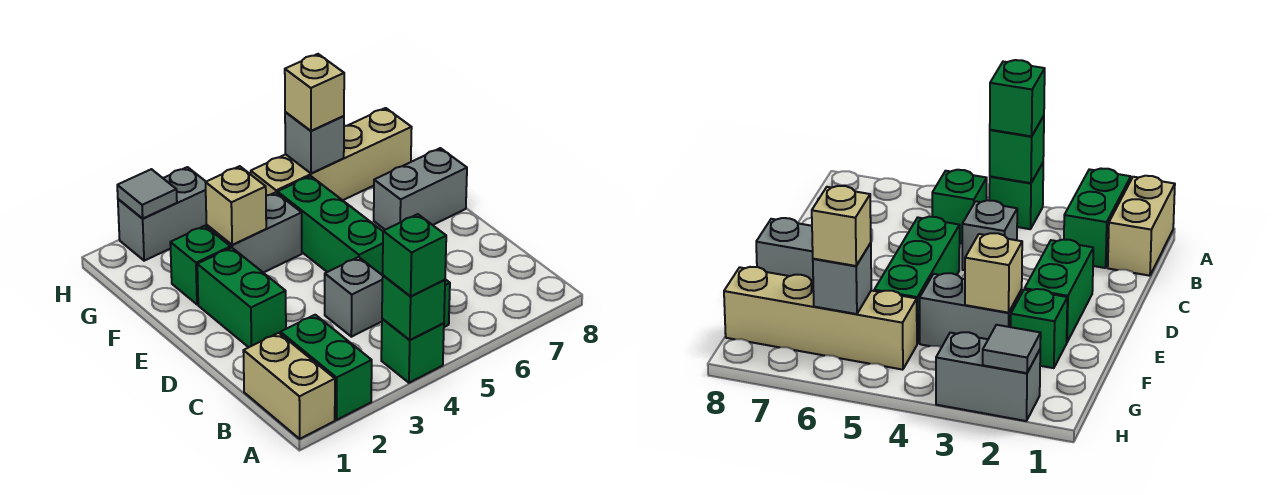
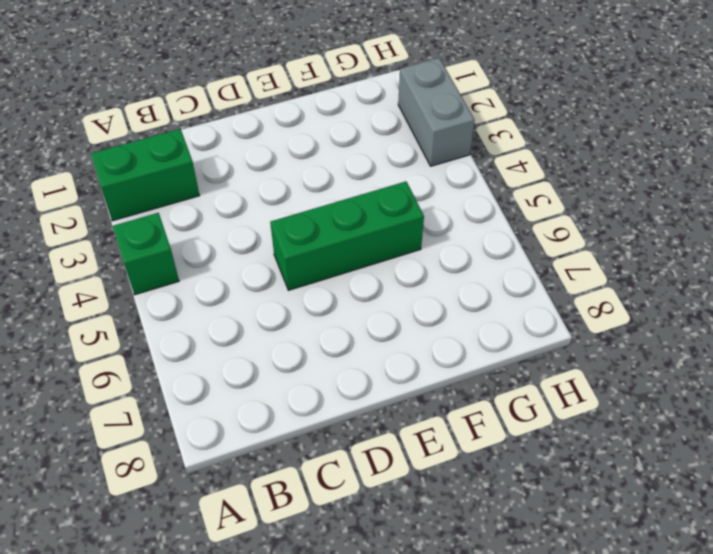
none -> tan brick A1:B1 level 1
none -> green brick B5 level 1
none -> grey brick C4 level 1

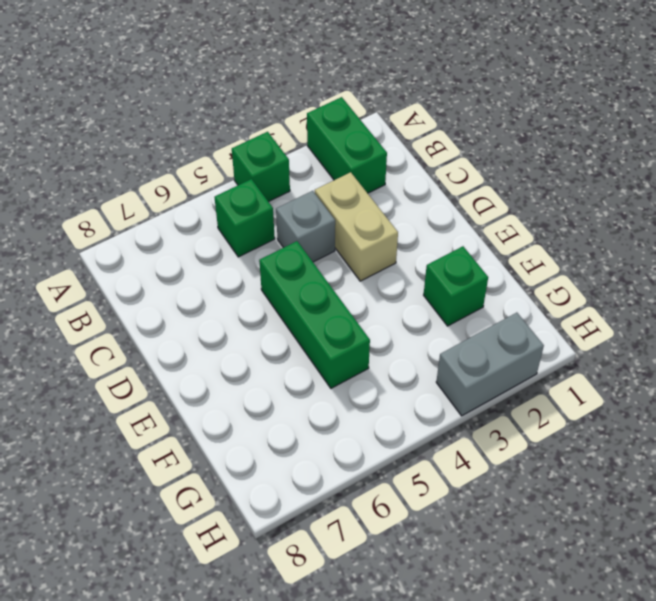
tan brick C3:D3 level 1 -> tan brick A1:B1 level 1
none -> green brick D2:E2 level 1
none -> grey brick E7:E8 level 1
none -> grey brick F3:F4 level 1

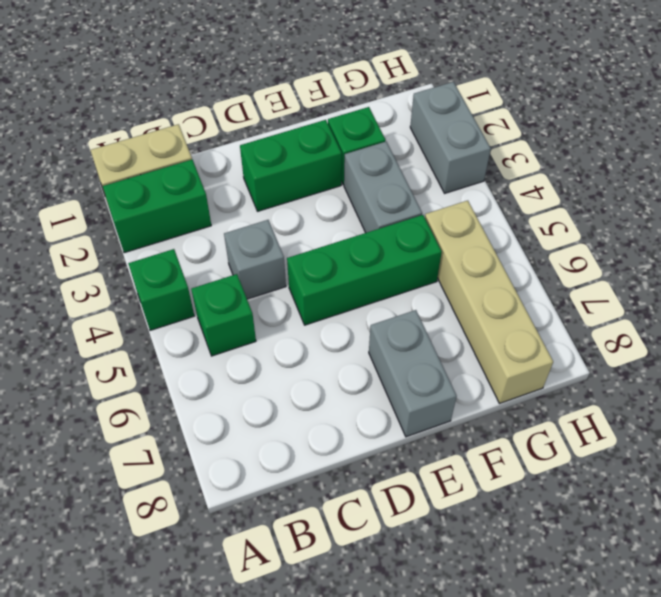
none -> green brick A4 level 2
none -> tan brick F3 level 2
none -> grey brick G6 level 2

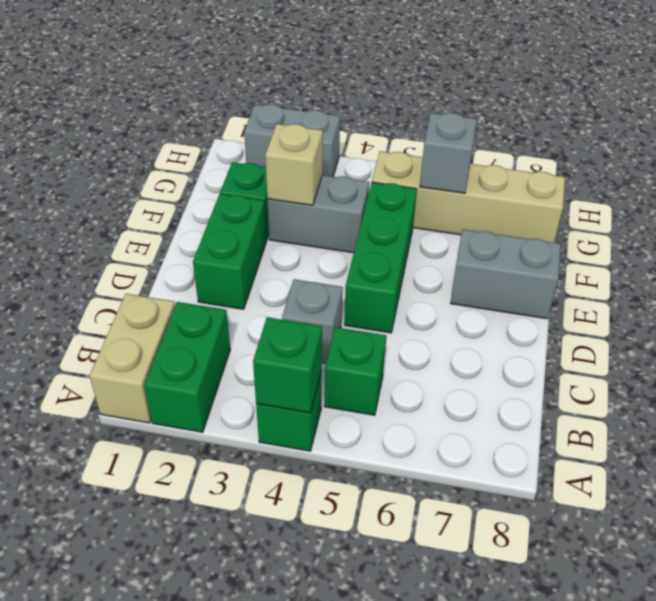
none -> grey tile H2 level 2
none -> green brick A4 level 3
none -> tan brick G6 level 3

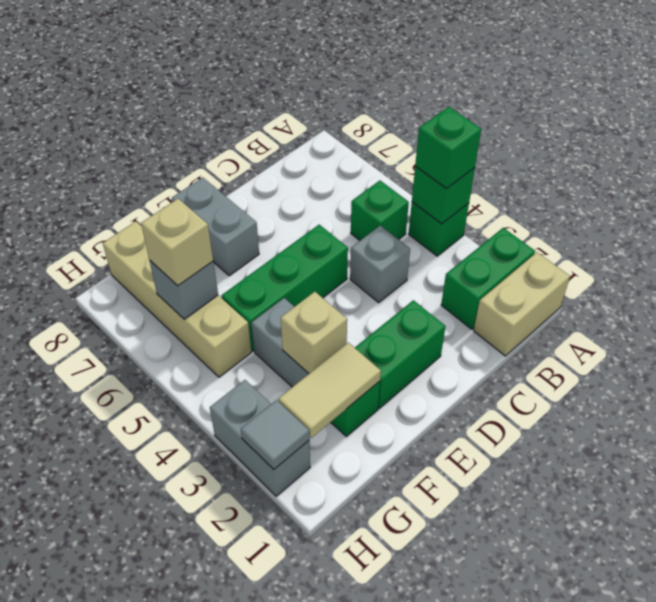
tan tile F2:G2 level 2 -> none

